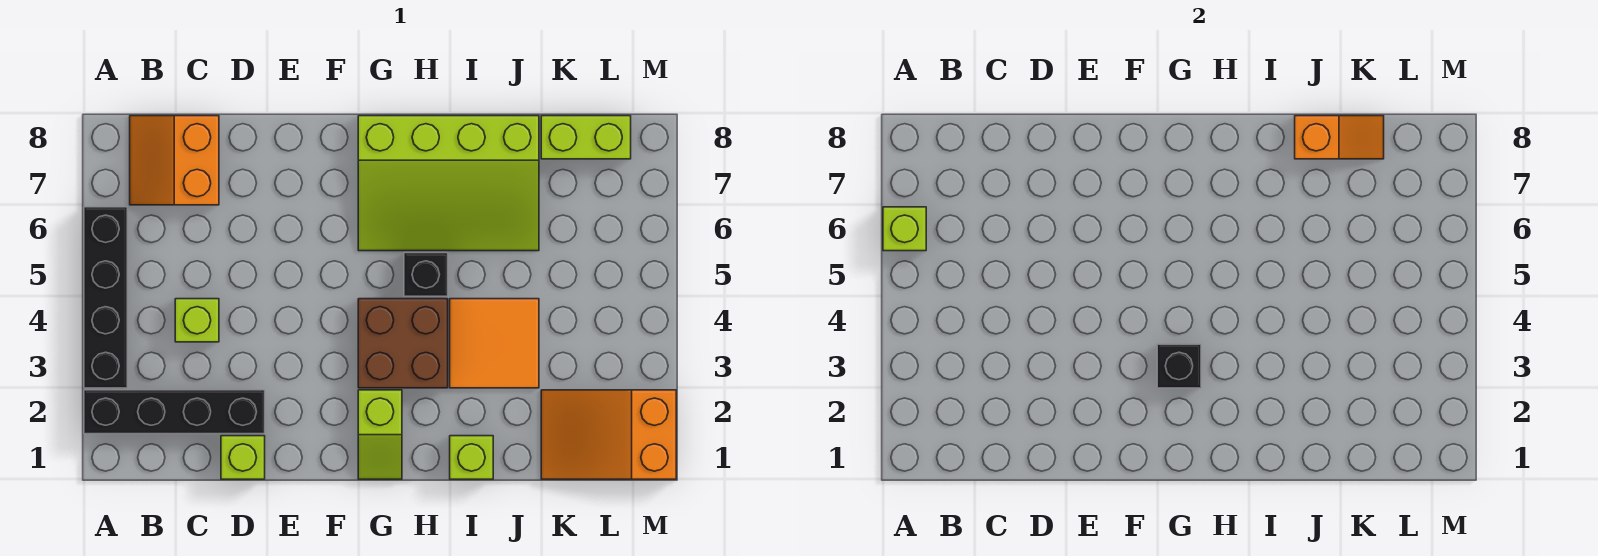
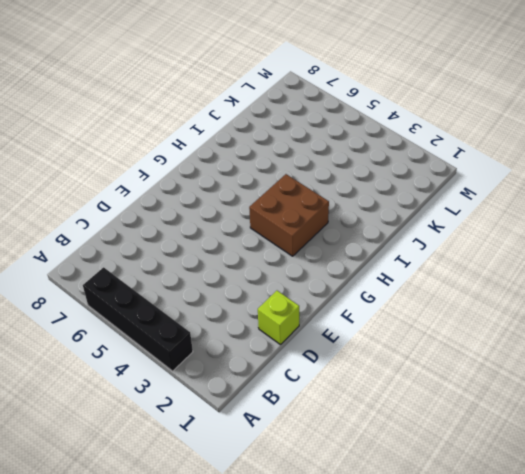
none -> black brick A2:D2 level 1
none -> orange slope B7:C8 level 1 top C
none -> lime brick C4 level 1

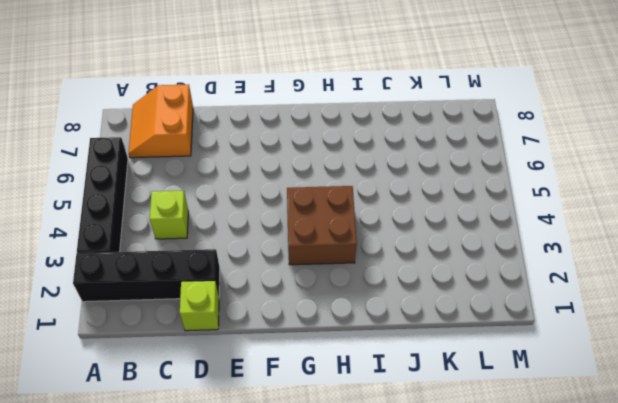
none -> lime slope G1:G2 level 1 top 2
none -> lime slope G6:J8 level 1 top 8
none -> black brick H5 level 1

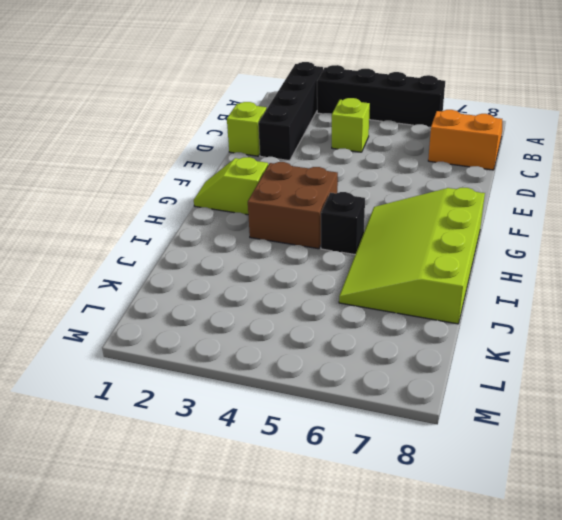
none -> lime brick I1 level 1
none -> orange tile I3:J4 level 1
none -> orange slope K1:M2 level 1 top M

